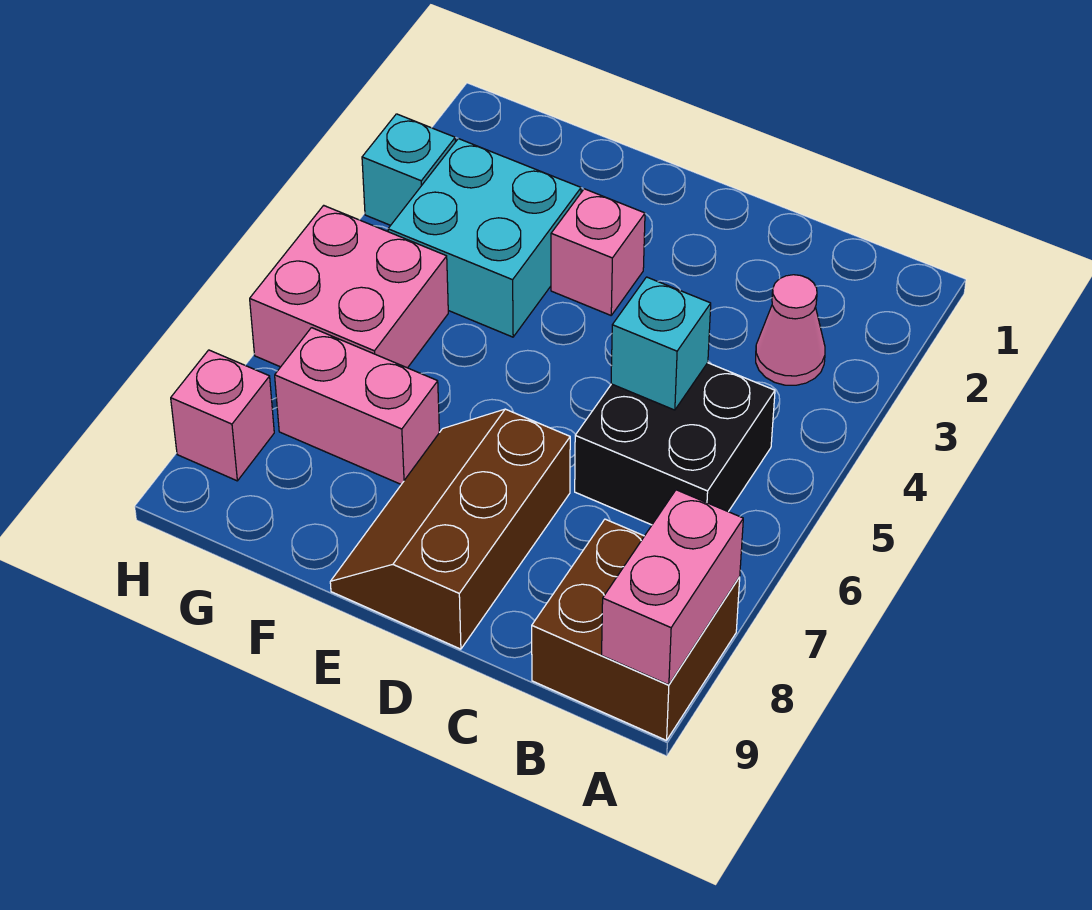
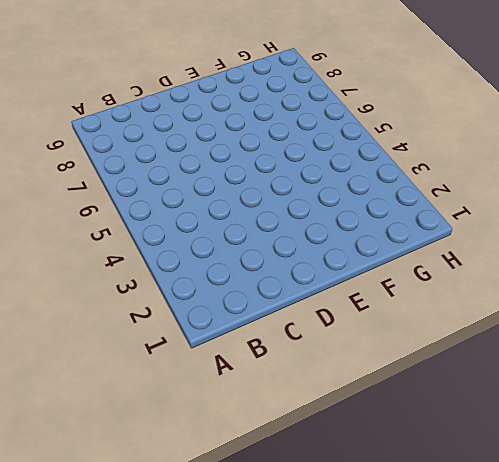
none -> brown brick A8:B9 level 1
none -> pink cone B3 level 1
none -> black brick B5:C6 level 1

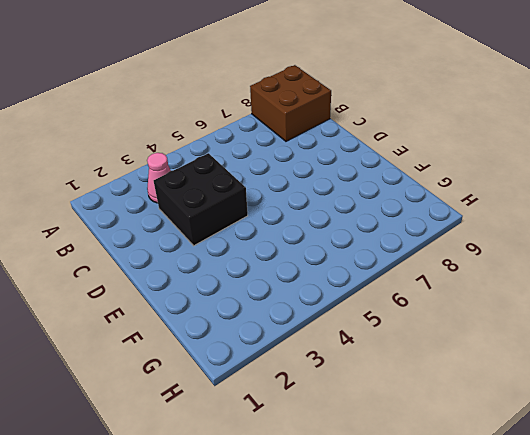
black brick C3:D4 level 1 -> black brick B5:C6 level 1
none -> brown slope D7:E9 level 1 top D
none -> pink brick E3 level 1
none -> cyan brick F3:G4 level 1

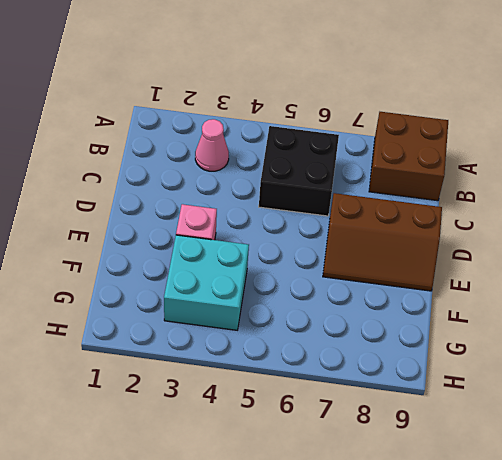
none -> pink brick F7:G7 level 1
none -> pink brick G5:H6 level 1
none -> cyan brick H3 level 1

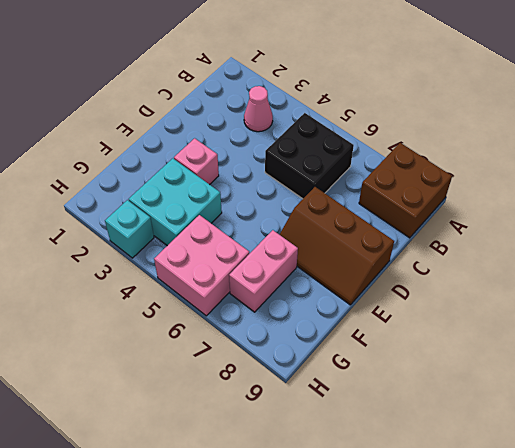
none -> pink brick H8 level 1
none -> pink brick A8:A9 level 2
none -> cyan brick C5 level 2

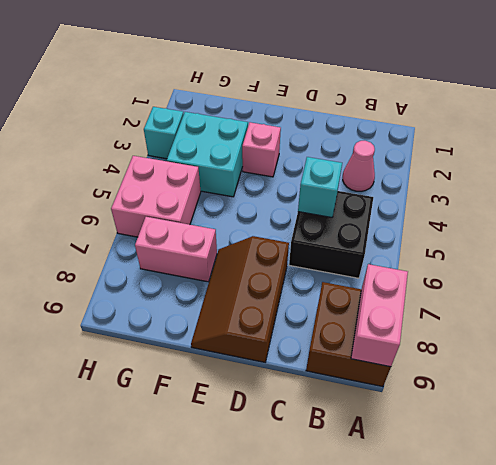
none -> pink brick H8 level 1

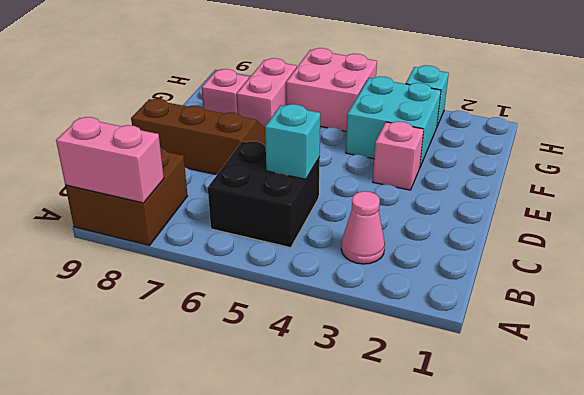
pink brick F8 level 1 -> pink brick H8 level 1

